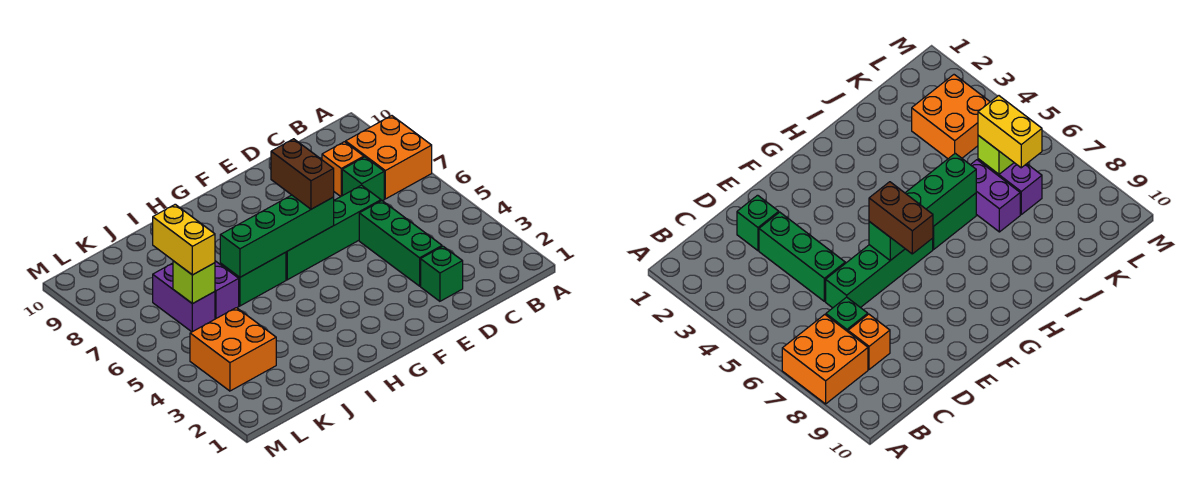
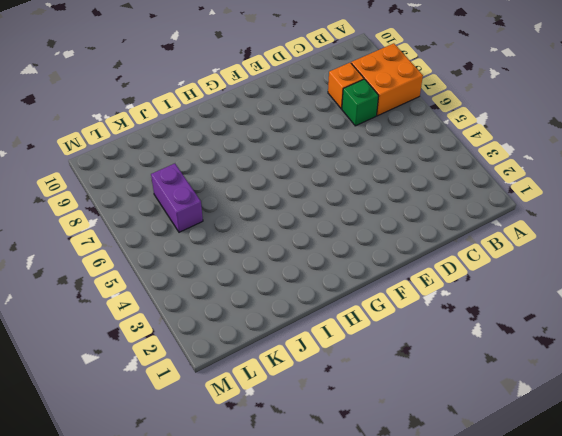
none -> green brick D2 level 1
none -> green brick D3:D5 level 1
none -> green brick D6:G6 level 1

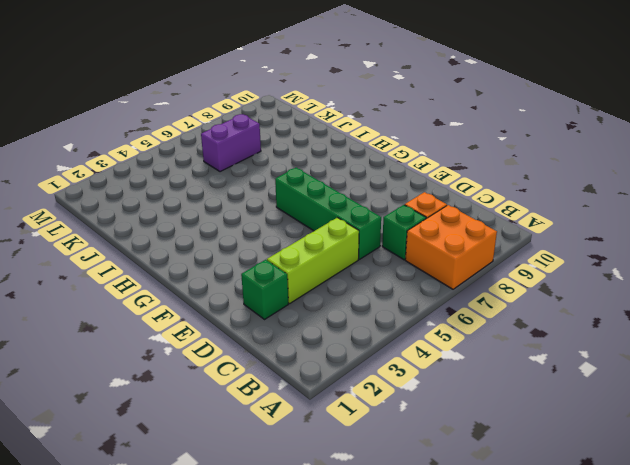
lime brick D3:D5 level 1 -> green brick D3:D5 level 1
none -> green brick H6:I6 level 1
none -> purple brick J6:J7 level 1
none -> orange brick K3:L4 level 1

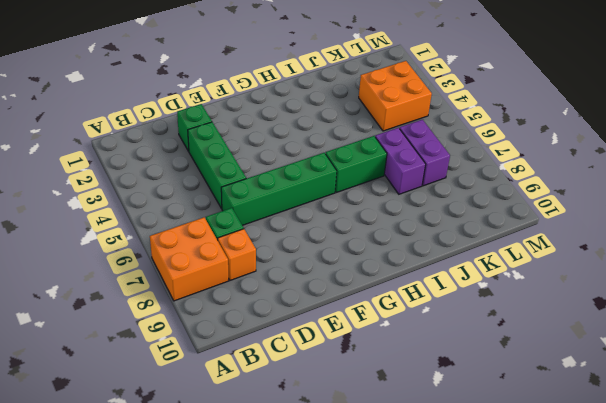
none -> green brick F6:I6 level 2
none -> lime brick K6 level 2
none -> brown brick F6:F7 level 3

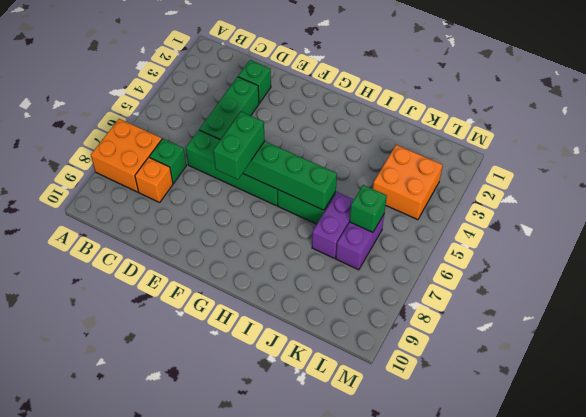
green brick F6:F7 level 3 -> brown brick F6:F7 level 3
green brick K6 level 2 -> lime brick K6 level 2
none -> yellow brick K6:K7 level 3

